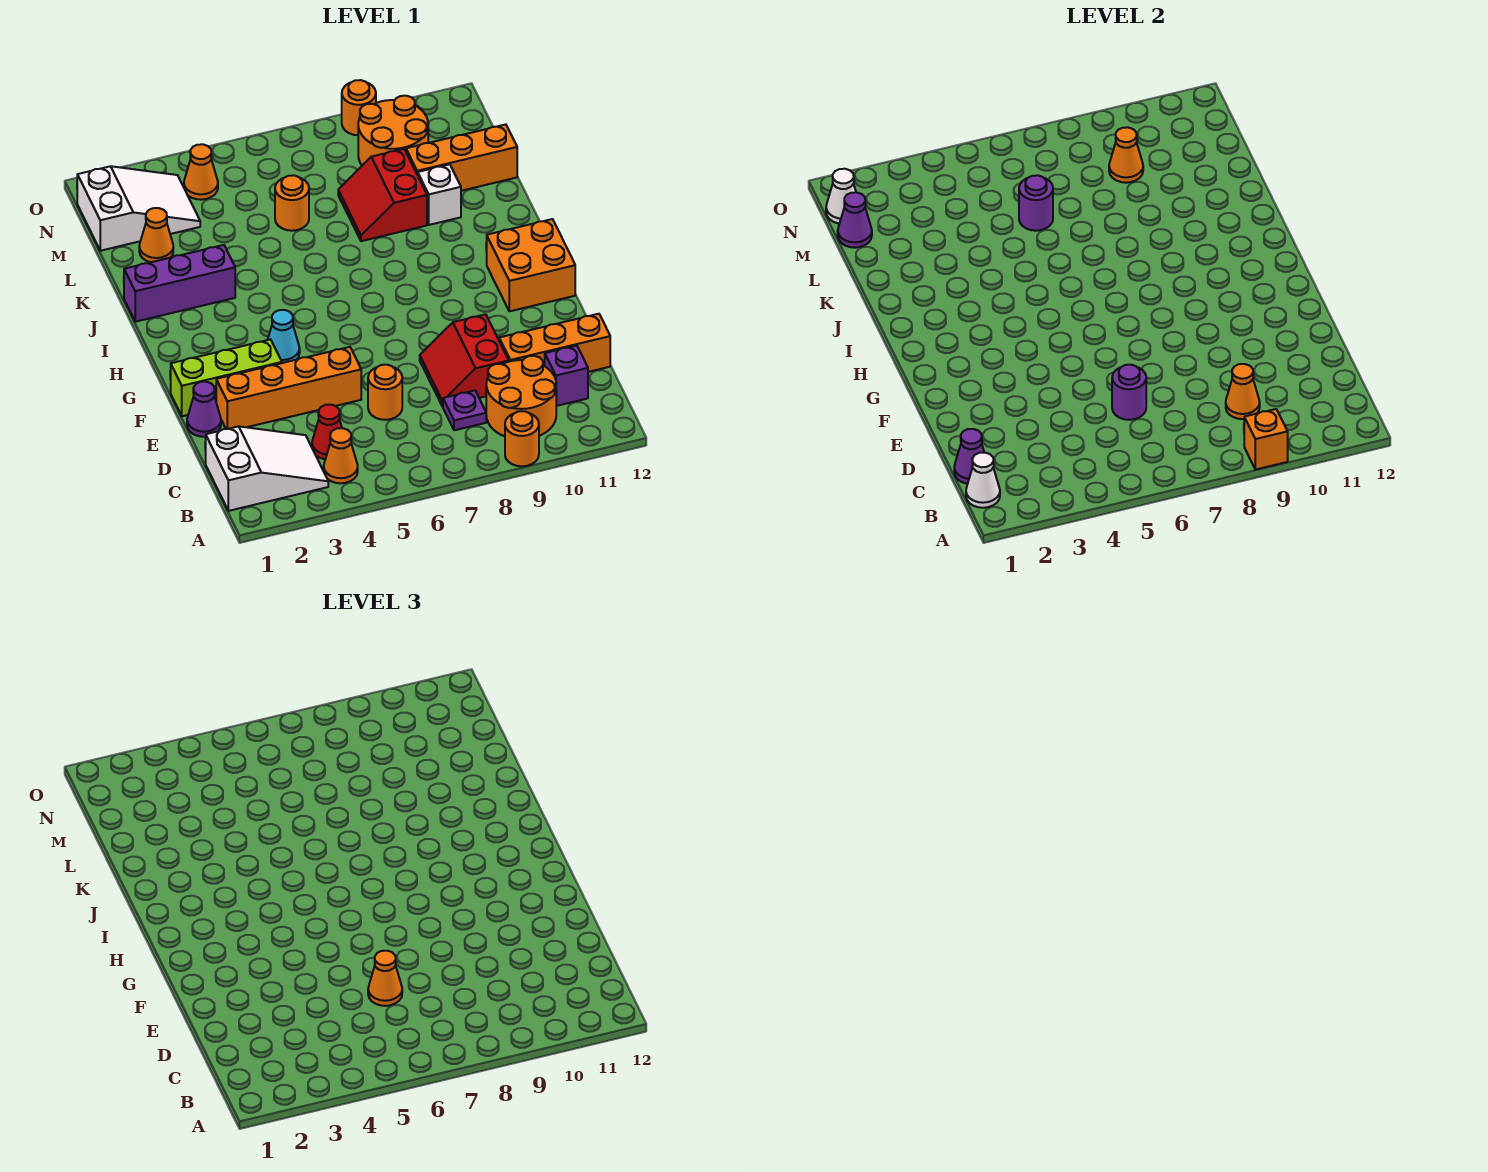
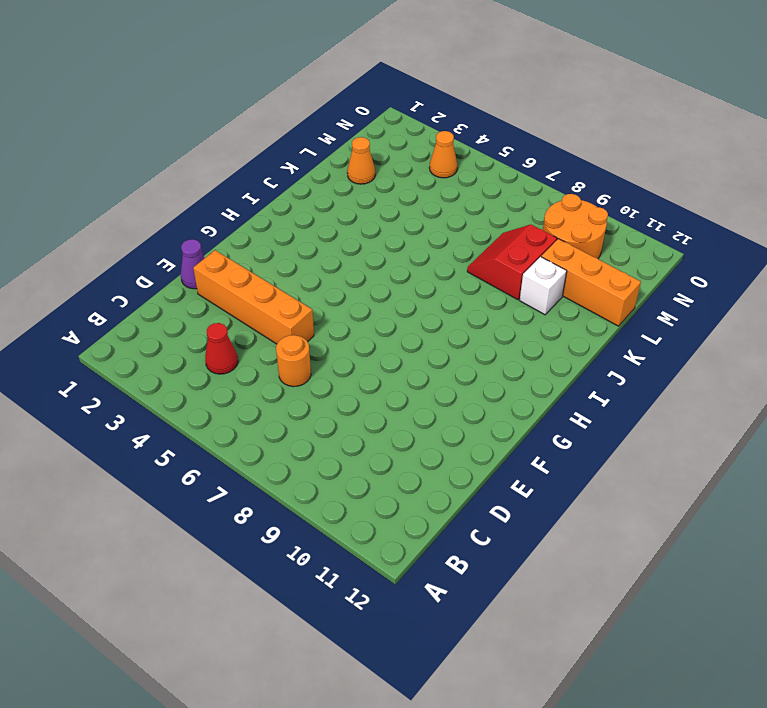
none -> orange round brick A9 level 1
none -> white slope B1:C3 level 1 top 1
none -> orange cone B4 level 1
none -> orange round brick B9:C10 level 1

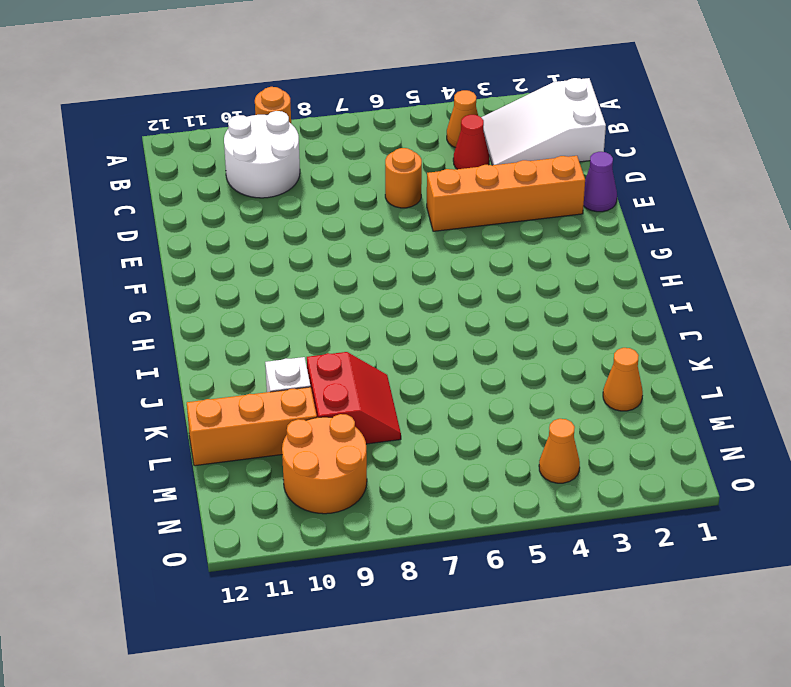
white round brick B9:C10 level 1 -> orange round brick B9:C10 level 1
none -> purple plate C8 level 1
none -> purple brick C11 level 1
none -> red slope D8:E9 level 1 top 9
none -> orange brick D10:D12 level 1

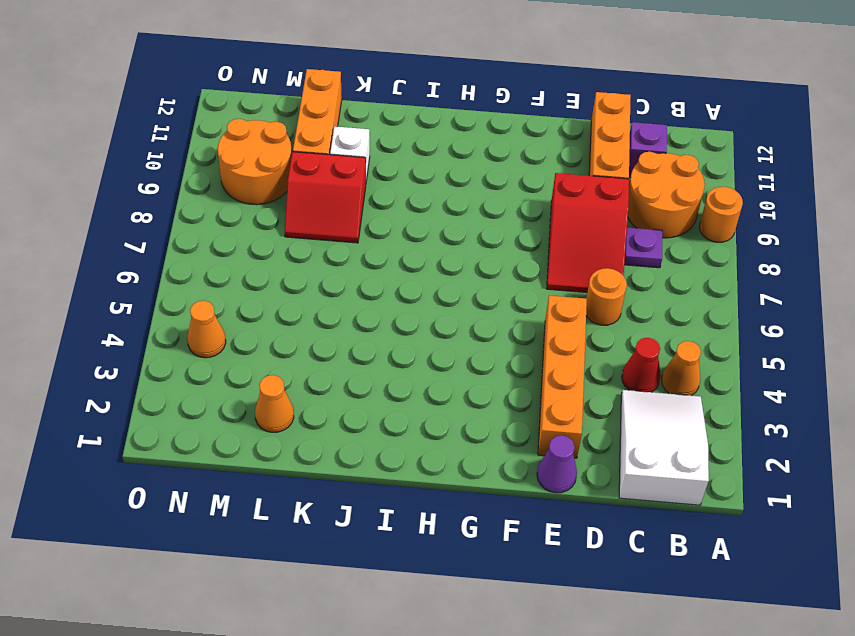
red slope D7:E9 level 1 top 9 -> red slope D8:E9 level 1 top 9
none -> lime brick F1:F3 level 1
none -> cyan cone G4 level 1
none -> orange brick G11:H12 level 1
none -> purple brick J1:J3 level 1

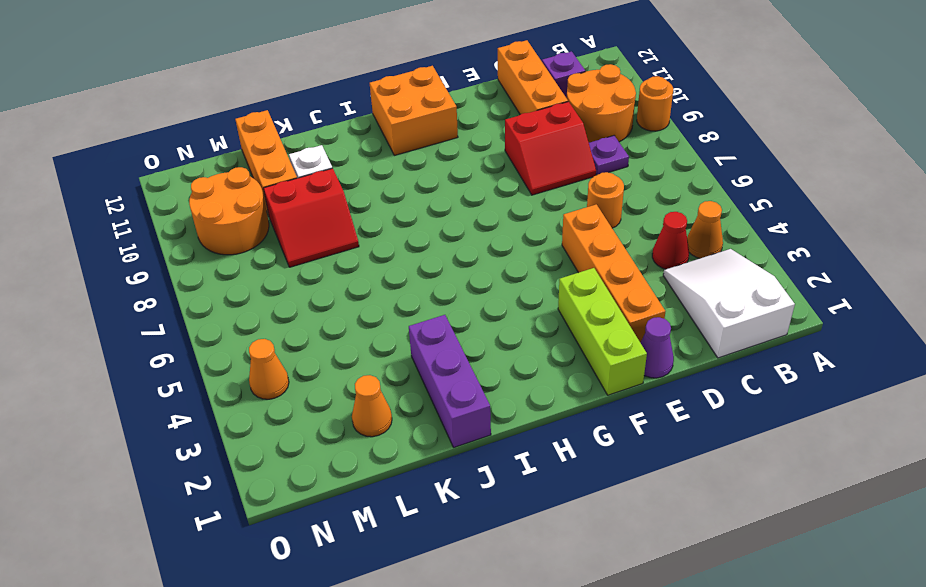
none -> cyan cone G4 level 1
none -> orange round brick L6 level 1
none -> white slope M1:N3 level 1 top 1
none -> orange round brick O9 level 1

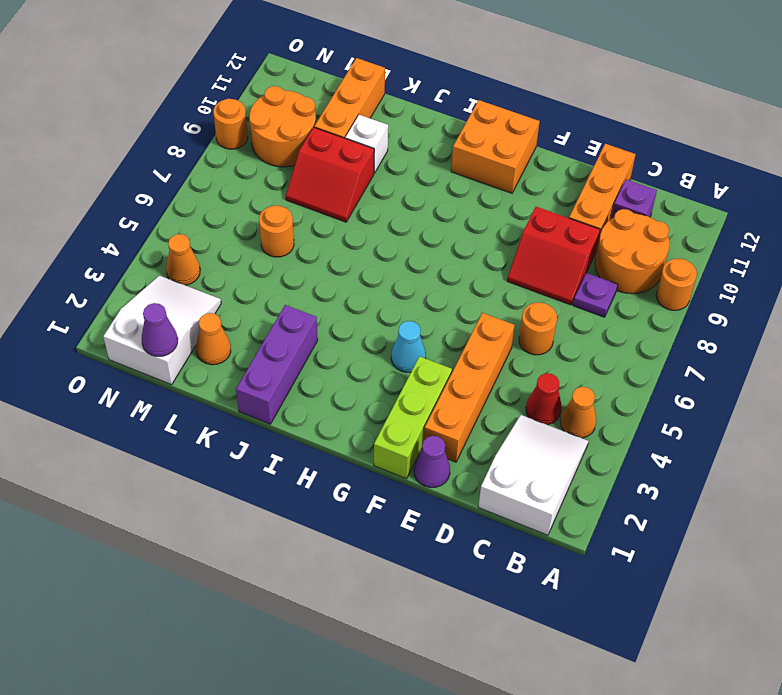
none -> orange brick A9 level 2
none -> white cone B1 level 2
none -> purple cone C1 level 2
none -> orange cone C9 level 2

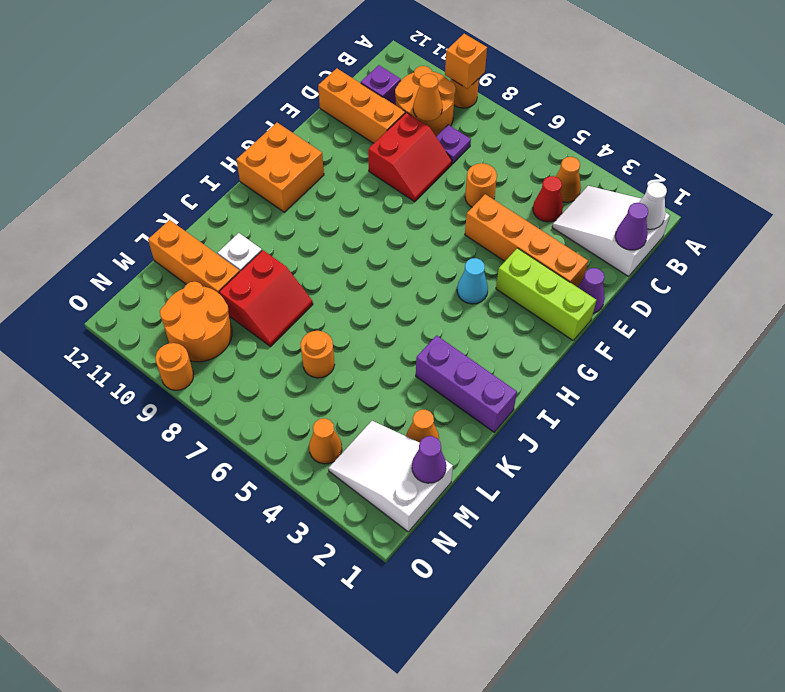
none -> purple round brick D6 level 2
none -> purple round brick L6 level 2
none -> orange cone M9 level 2
none -> white cone N1 level 2

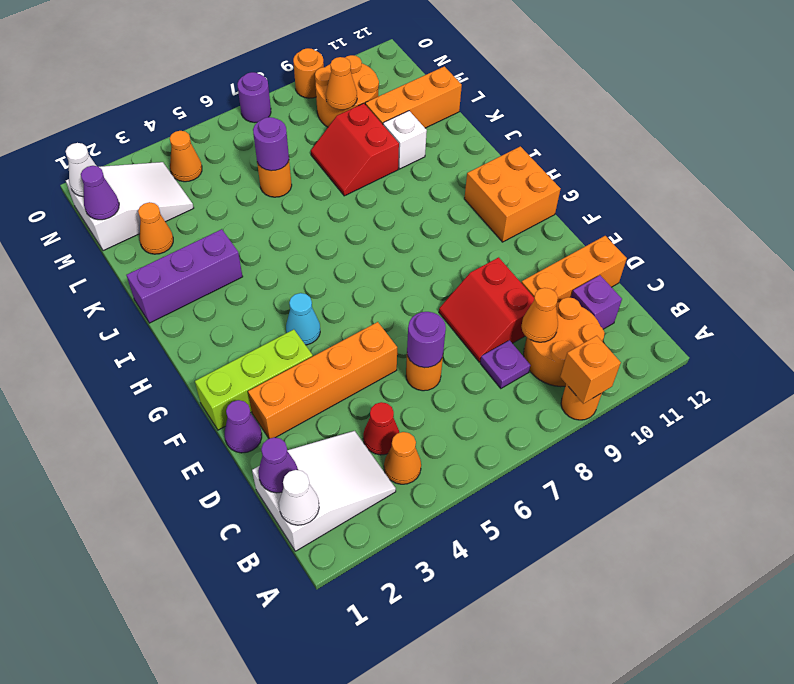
purple round brick O7 level 1 -> none
none -> orange cone D6 level 3

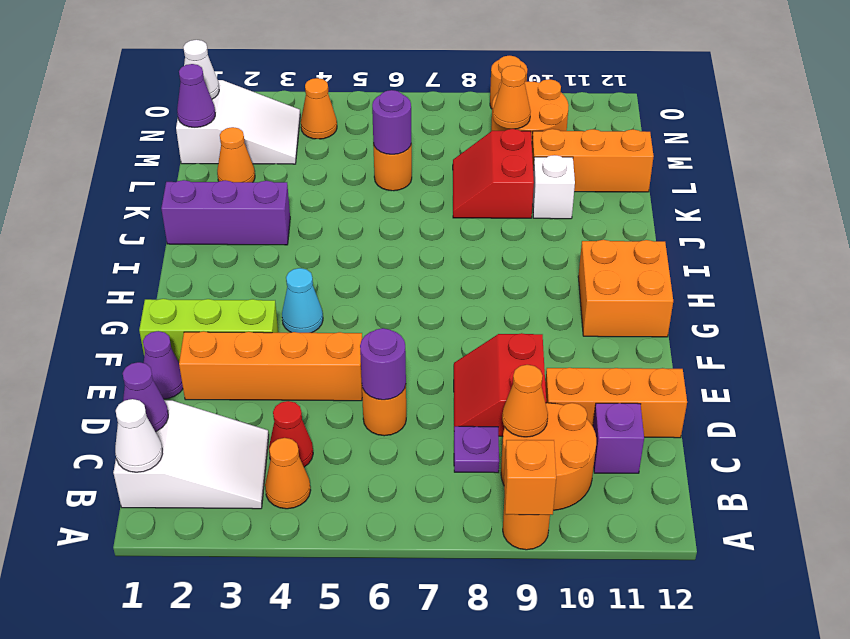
none -> orange cone D6 level 3

